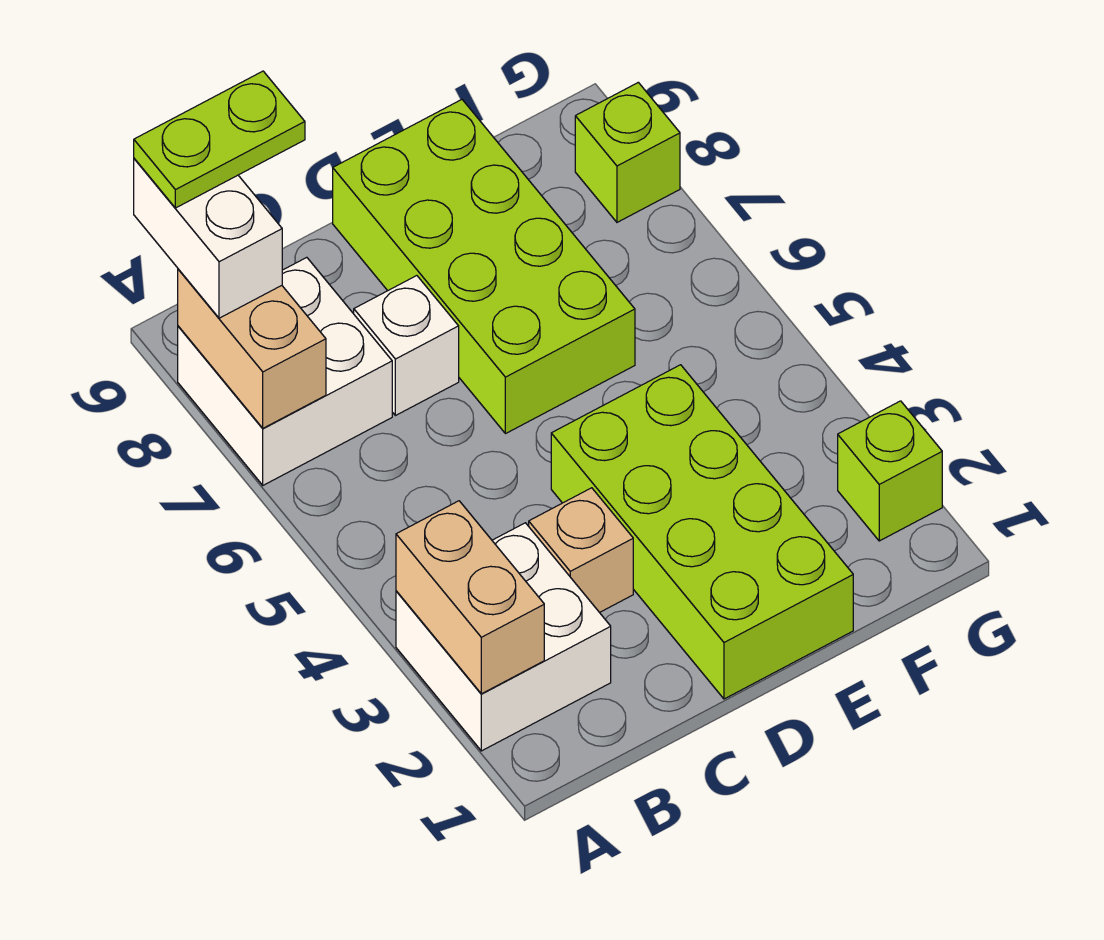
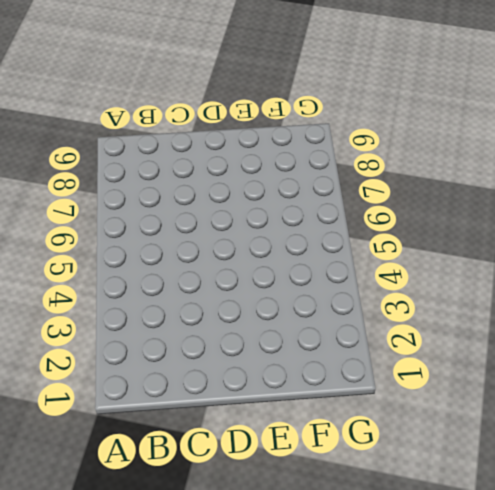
none -> white brick A2:B3 level 1
none -> white brick A7:B8 level 1
none -> tan brick C3 level 1

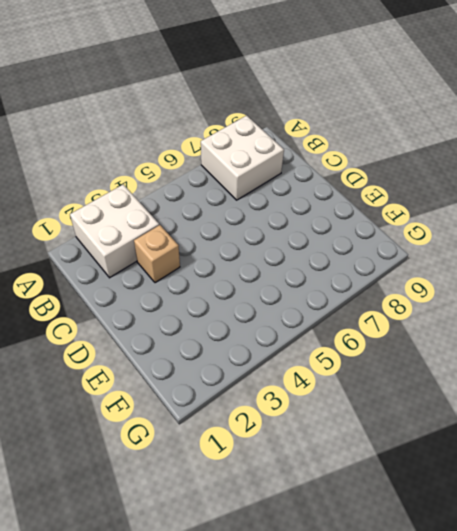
none -> white brick C7 level 1
none -> lime brick D1:E4 level 1
none -> lime brick D6:E9 level 1

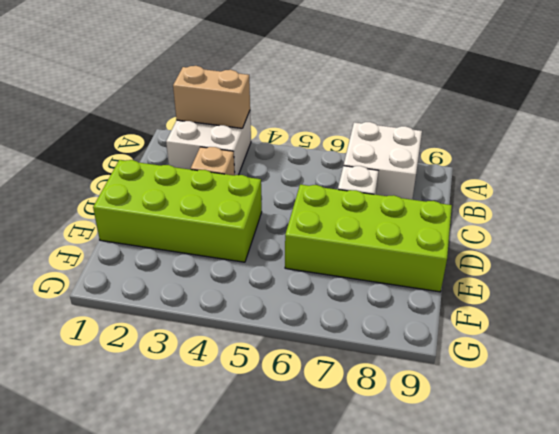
none -> lime brick G2 level 1
none -> lime brick G8 level 1
none -> tan brick A7:A8 level 2

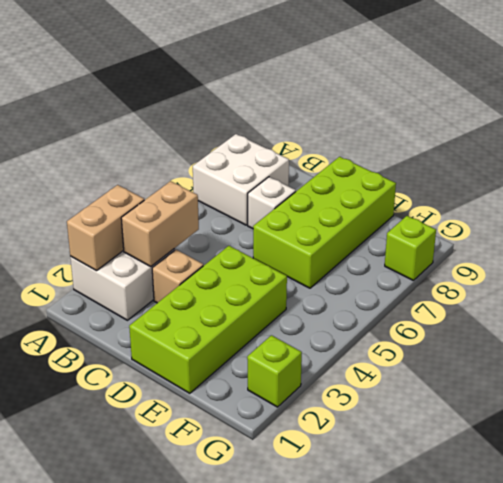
tan brick B3:B4 level 2 -> tan brick A7:A8 level 2
none -> white brick A8:A9 level 3
none -> lime plate A9:B9 level 4

